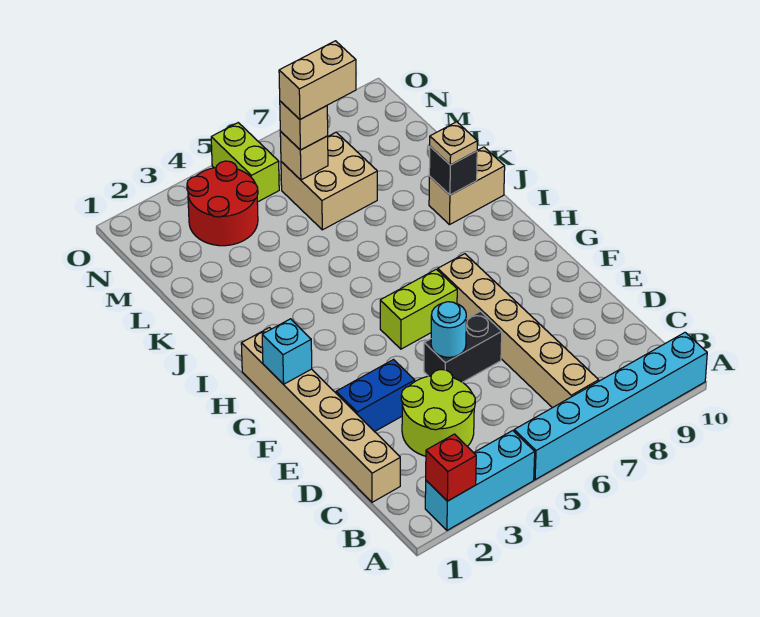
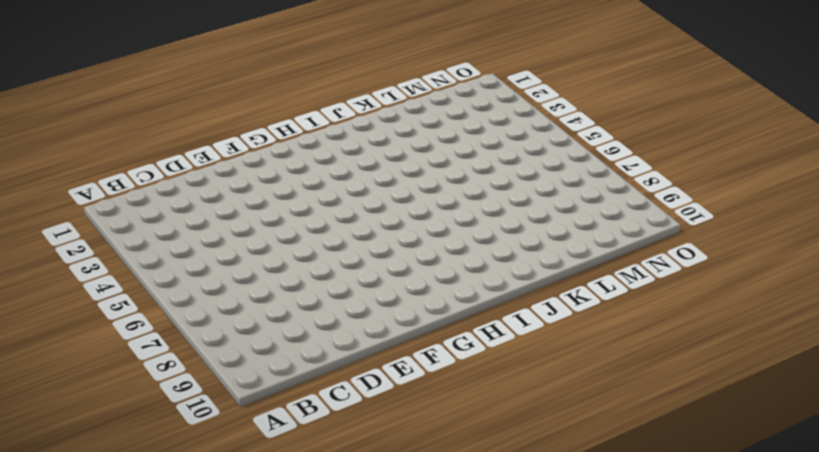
none -> cyan brick A2:A4 level 1
none -> cyan brick A5:A10 level 1
none -> tan brick B7:G7 level 1

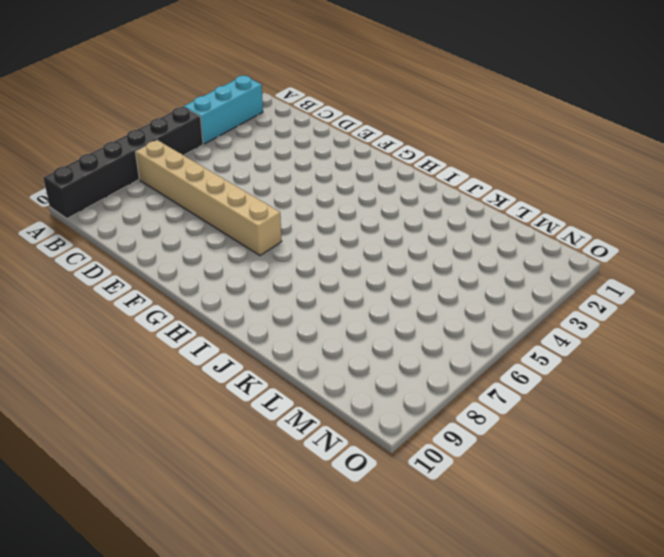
black brick A5:A10 level 1 -> cyan brick A5:A10 level 1
none -> tan brick C1:H1 level 1
none -> lime round brick C3:D4 level 1
none -> blue brick E2:E3 level 1

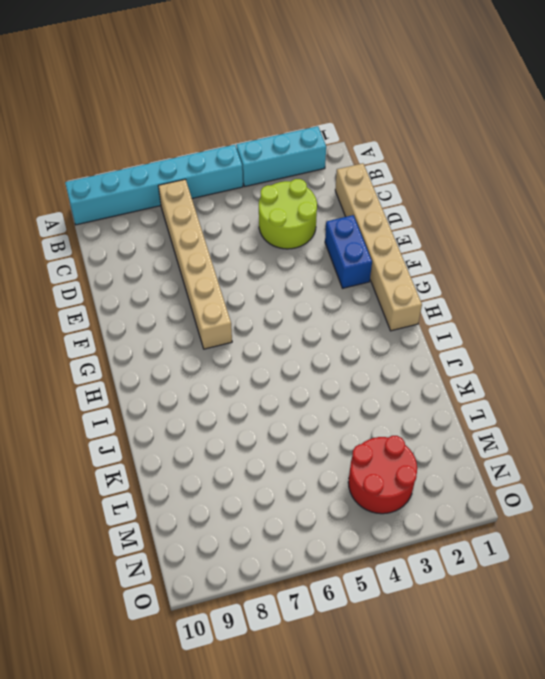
blue brick E2:F2 level 1 -> blue brick E2:E3 level 1
none -> black brick E5:E6 level 1
none -> lime brick G5:G6 level 1
none -> tan brick J9:J10 level 1

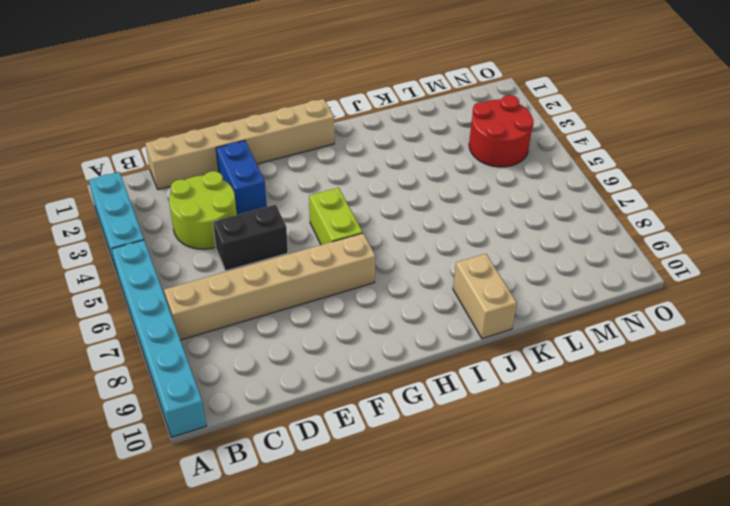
black brick D5:E5 level 1 -> black brick E5:E6 level 1
none -> tan brick L6:M7 level 1
none -> lime brick N5:O5 level 1
none -> red brick A2 level 2

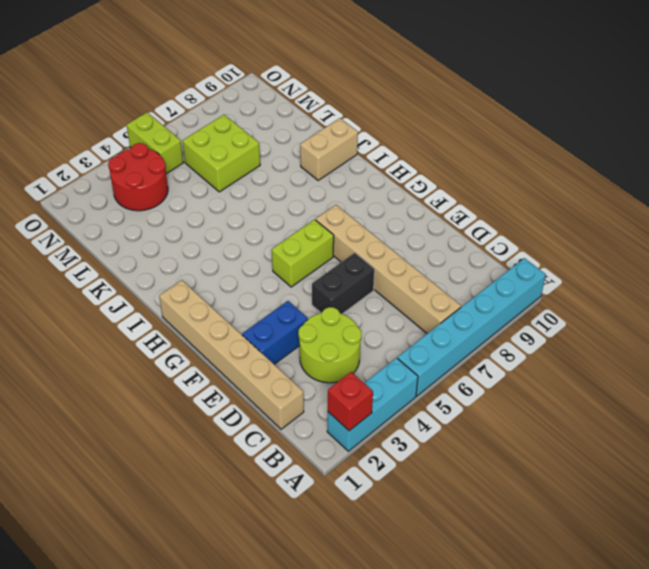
lime brick L6:M7 level 1 -> tan brick L6:M7 level 1
none -> cyan round brick E5 level 2
none -> cyan brick G1 level 2
none -> black brick J9 level 2

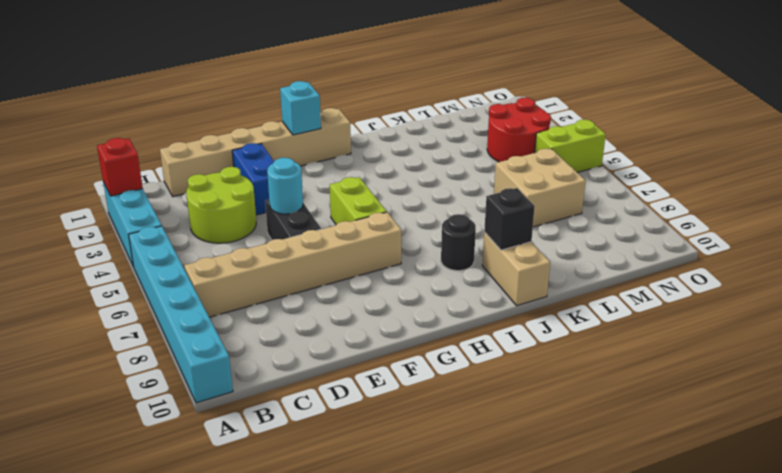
black round brick I8 level 1 -> none
none -> tan brick M6 level 2
none -> tan plate J9 level 3
none -> tan brick M6 level 3

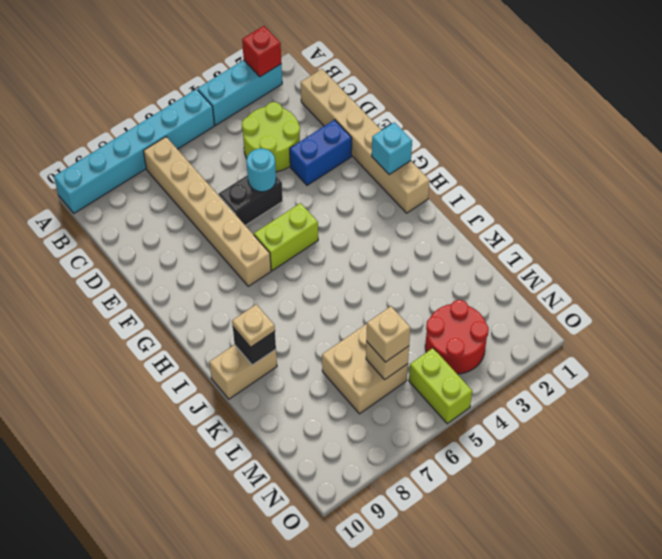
none -> tan brick M6:M7 level 4

